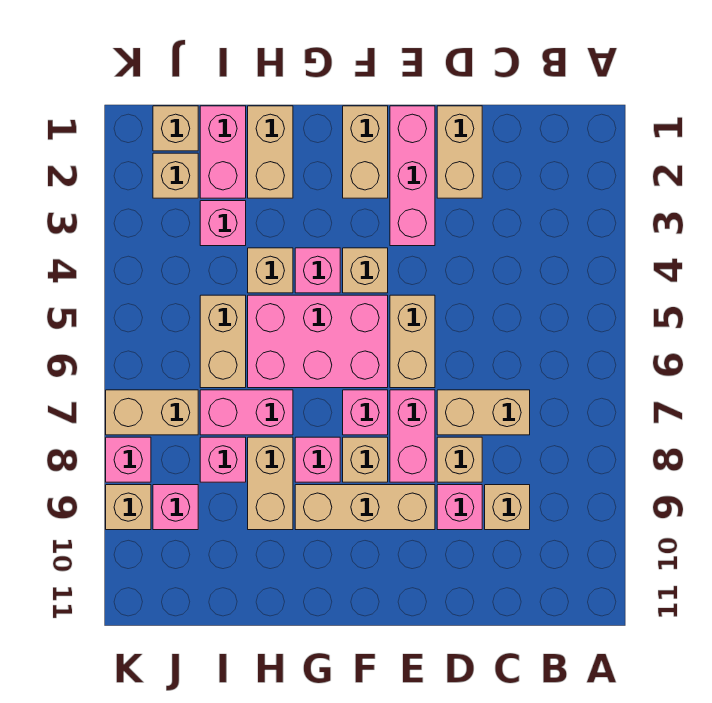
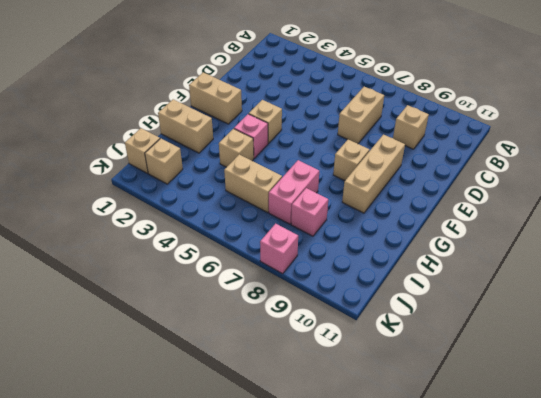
none -> tan brick D1:D2 level 1
none -> tan brick D8 level 1
none -> pink brick D9 level 1
none -> pink brick E1:E3 level 1

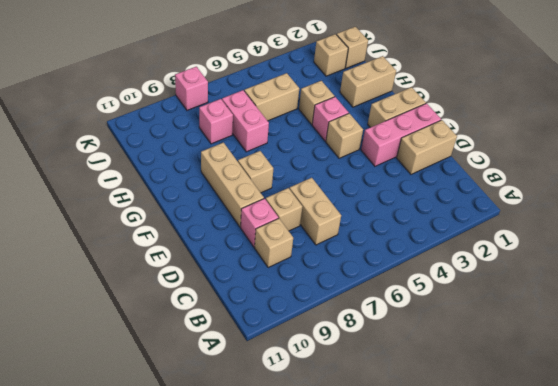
none -> tan brick E5:E6 level 1
none -> pink brick E7:E8 level 1
none -> pink brick F5:H6 level 1
none -> pink brick F7 level 1

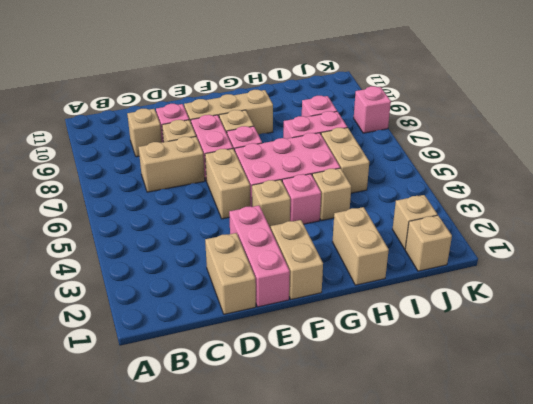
none -> pink brick G8 level 1
none -> tan brick H8:H9 level 1
none -> pink brick I1:I2 level 1
none -> pink brick I3 level 1

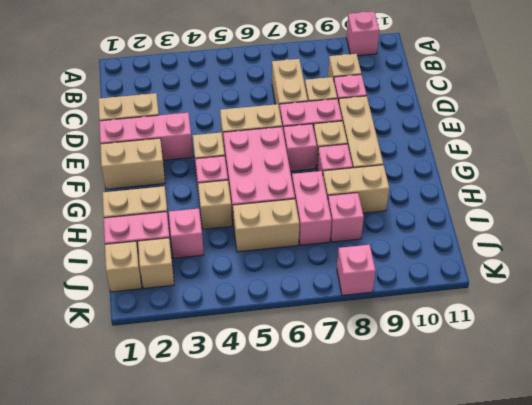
pink brick A10 level 1 -> pink brick J9 level 1
none -> tan brick J7:K7 level 1
none -> tan brick K9 level 1

